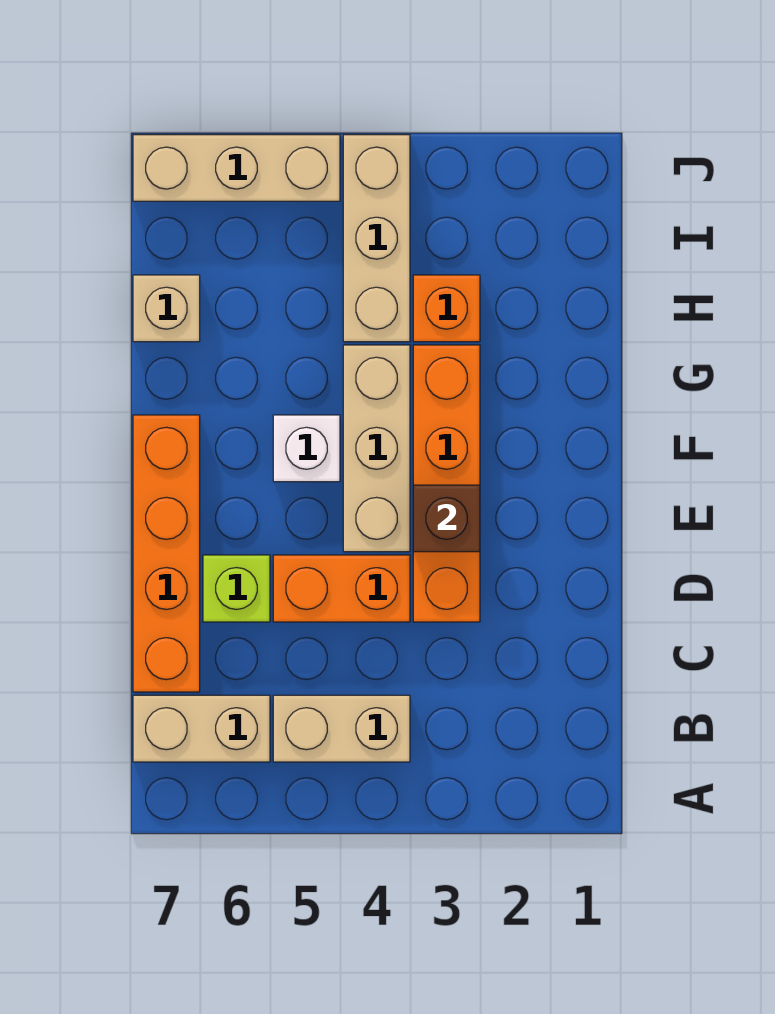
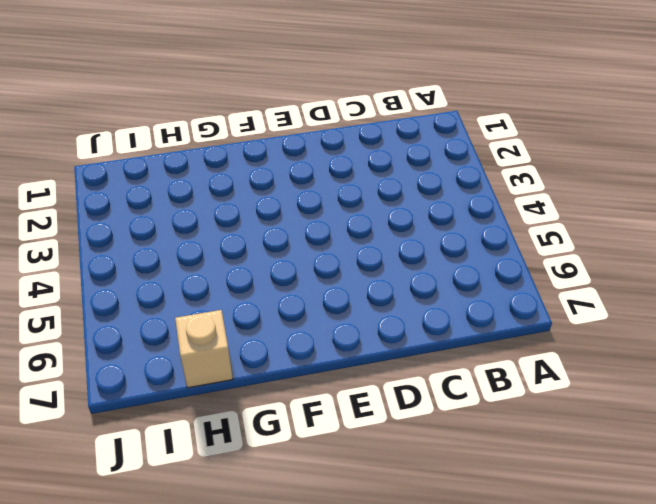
none -> tan brick B4:B5 level 1
none -> tan brick B6:B7 level 1
none -> orange brick C7:F7 level 1

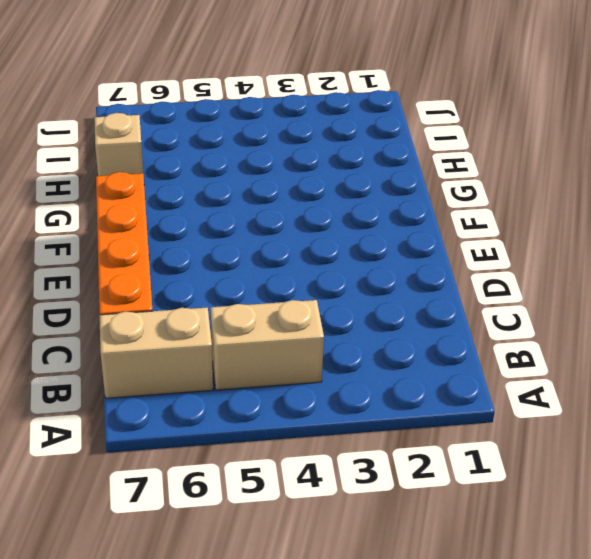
none -> orange brick D3:G3 level 1
none -> orange brick D4:D5 level 1
none -> lime brick D6 level 1

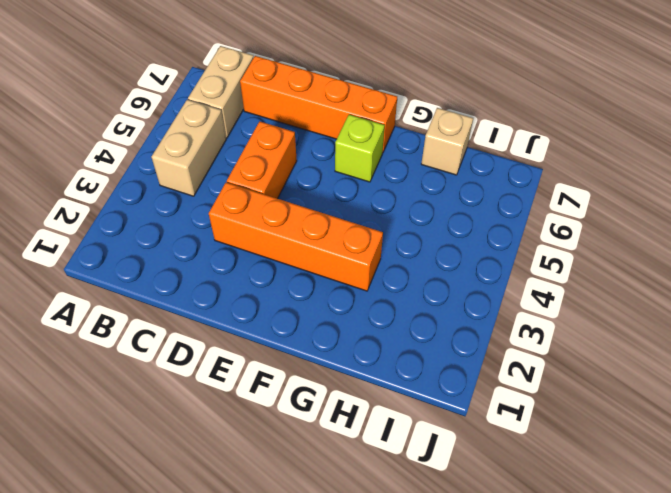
lime brick F6 level 1 -> lime brick D6 level 1
none -> tan brick E4:G4 level 1
none -> white brick F5 level 1
none -> orange brick H3 level 1

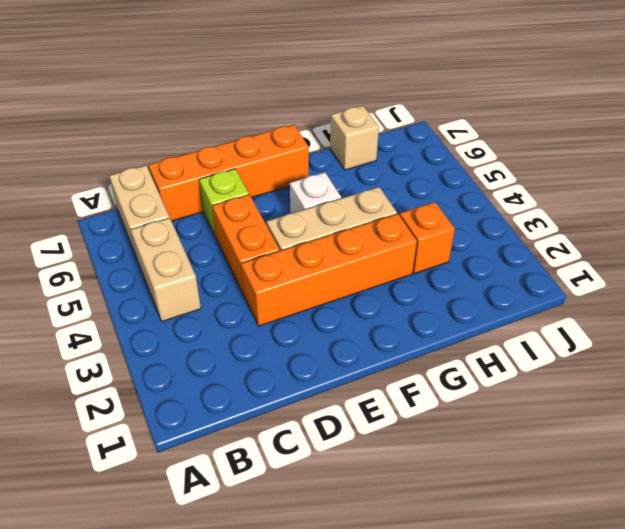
none -> tan brick H4:J4 level 1
none -> tan brick J5:J7 level 1
none -> brown brick E3 level 2

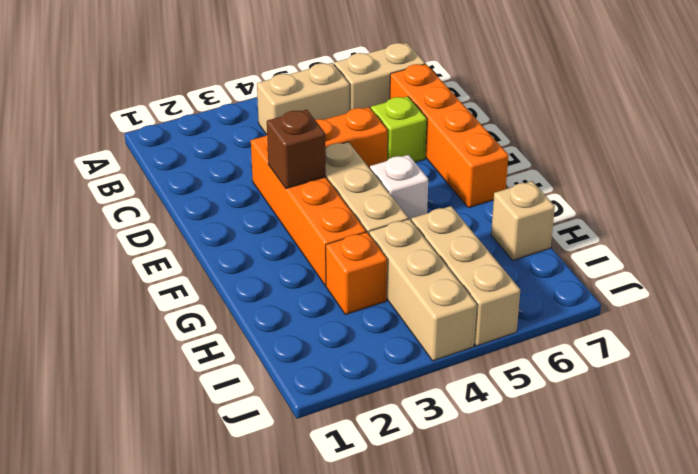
tan brick H5:J5 level 1 -> tan brick J5:J7 level 1

